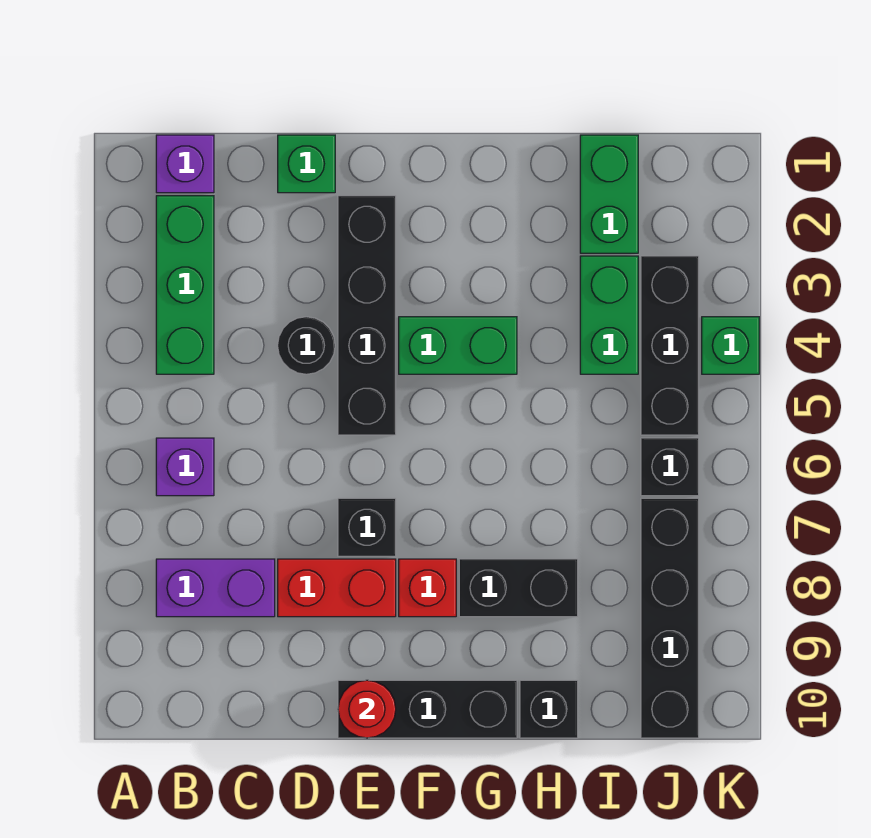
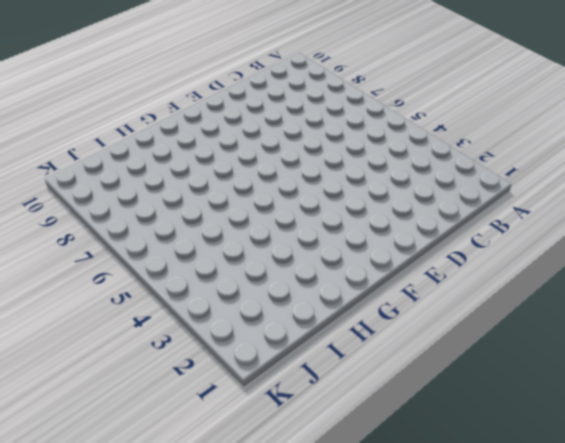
none -> purple brick B1 level 1
none -> green brick B2:B4 level 1
none -> purple brick B6 level 1

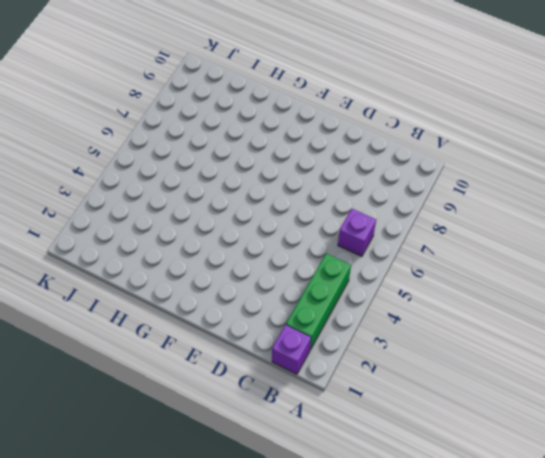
none -> purple brick B8:C8 level 1
none -> green brick D1 level 1
none -> black round brick D4 level 1

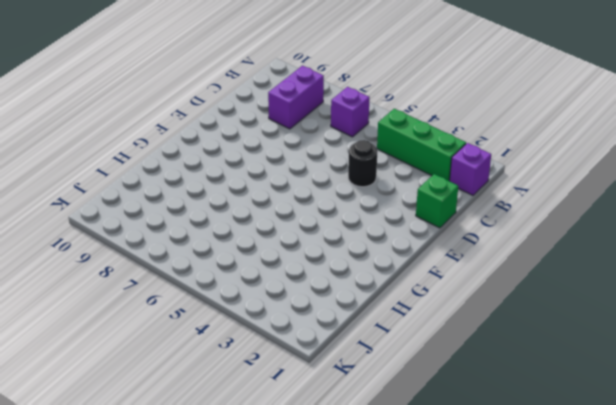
none -> red brick D8:E8 level 1
none -> black brick E2:E5 level 1
none -> black brick E7 level 1

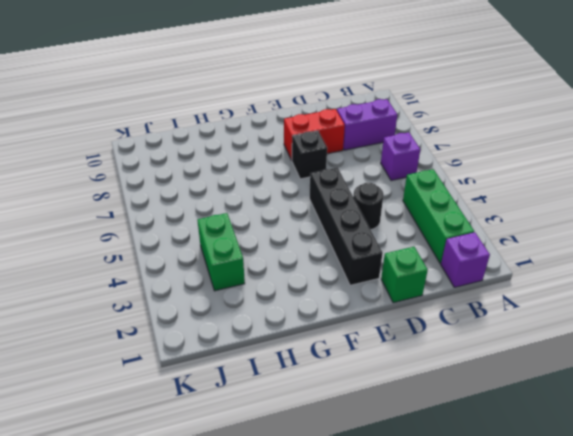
none -> black brick E10:G10 level 1
none -> green brick F4:G4 level 1
none -> red brick F8 level 1

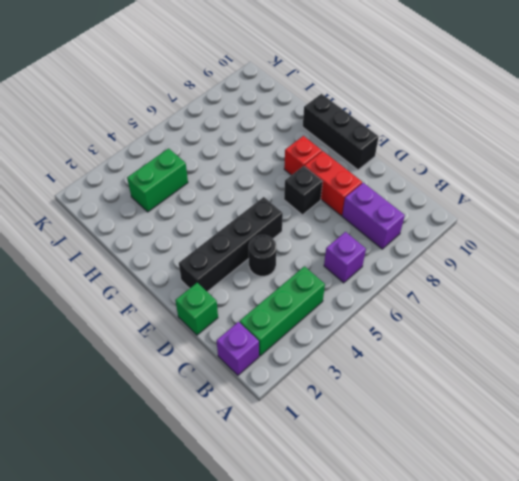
none -> green brick F4:G4 level 1
none -> black brick G8:H8 level 1
none -> black brick H10 level 1

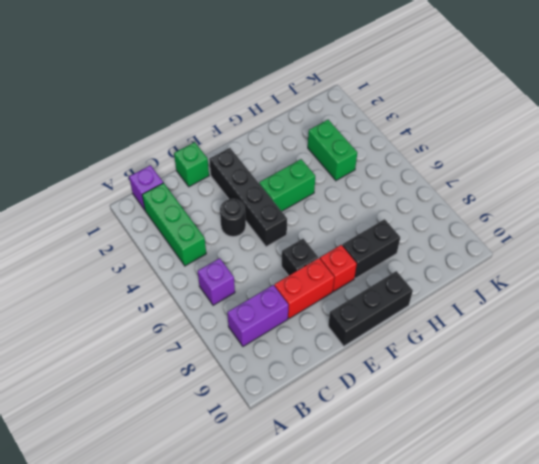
none -> black brick H10 level 1
none -> green brick I1:I2 level 1
none -> black brick J3:J5 level 1

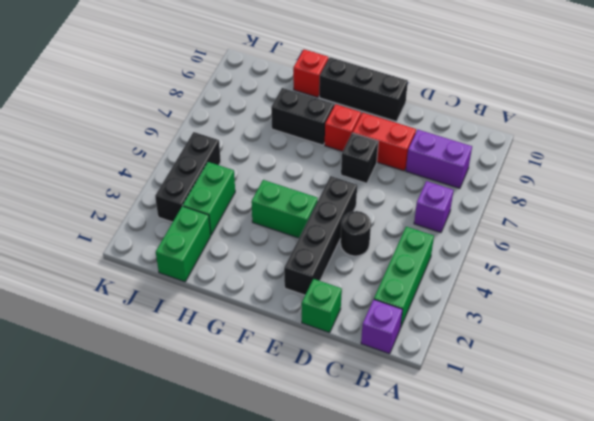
red brick H10 level 1 -> black brick H10 level 1
none -> black brick J6 level 1
none -> black brick J7:J10 level 1
none -> green brick K4 level 1

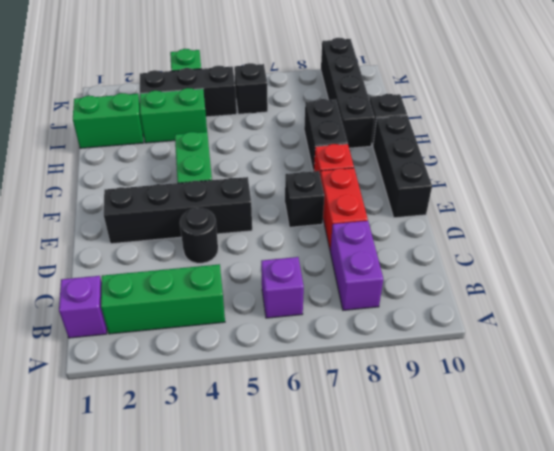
black brick H9:K9 level 1 -> black brick J7:J10 level 1
none -> green brick D1 level 1
none -> red round brick E10 level 2

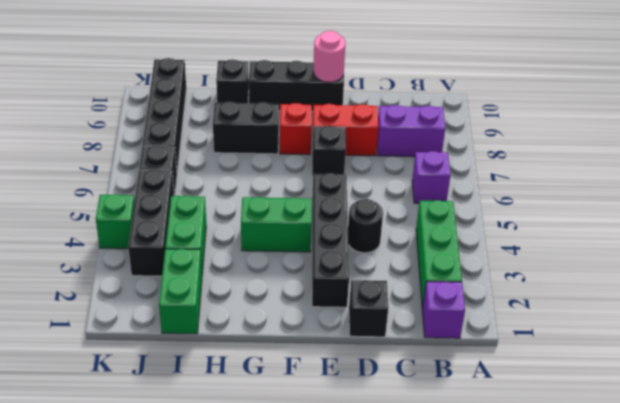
black brick D1 level 1 -> green brick D1 level 1
pink round brick E10 level 2 -> red round brick E10 level 2

